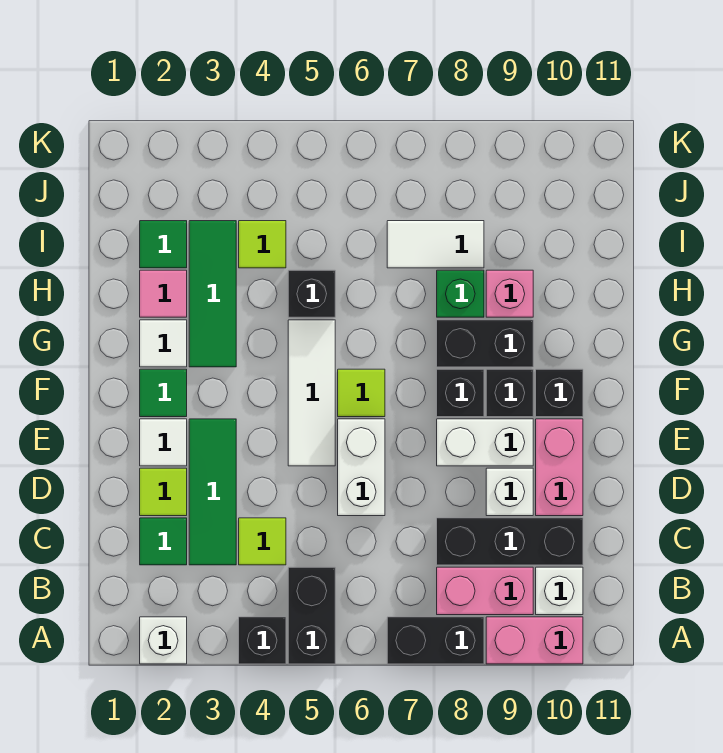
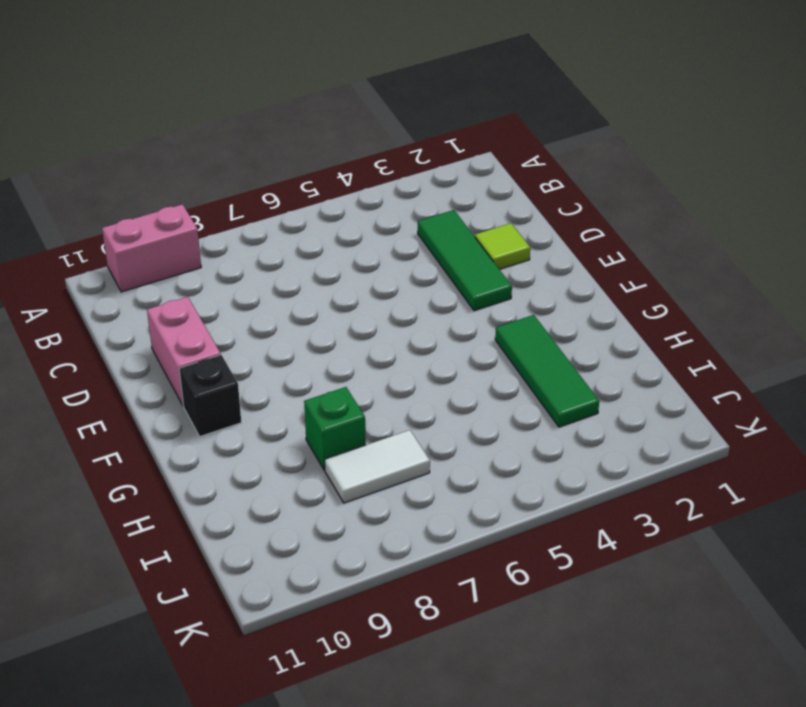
none -> white brick A2 level 1
none -> black brick A4 level 1
none -> black brick A5:B5 level 1
none -> black brick A7:A8 level 1

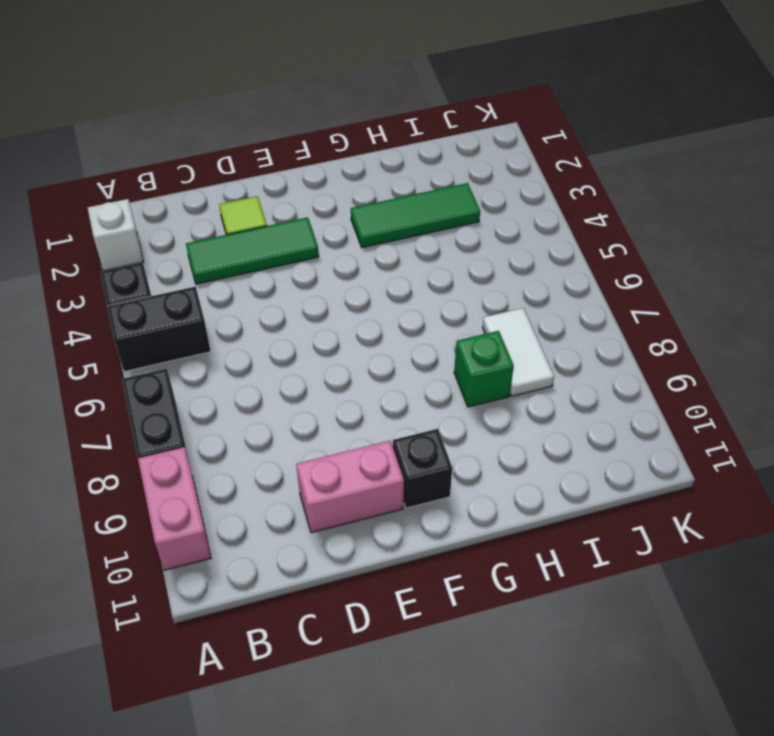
none -> pink brick B8:B9 level 1
none -> white brick B10 level 1
none -> green tile C2 level 1
none -> lime tile C4 level 1

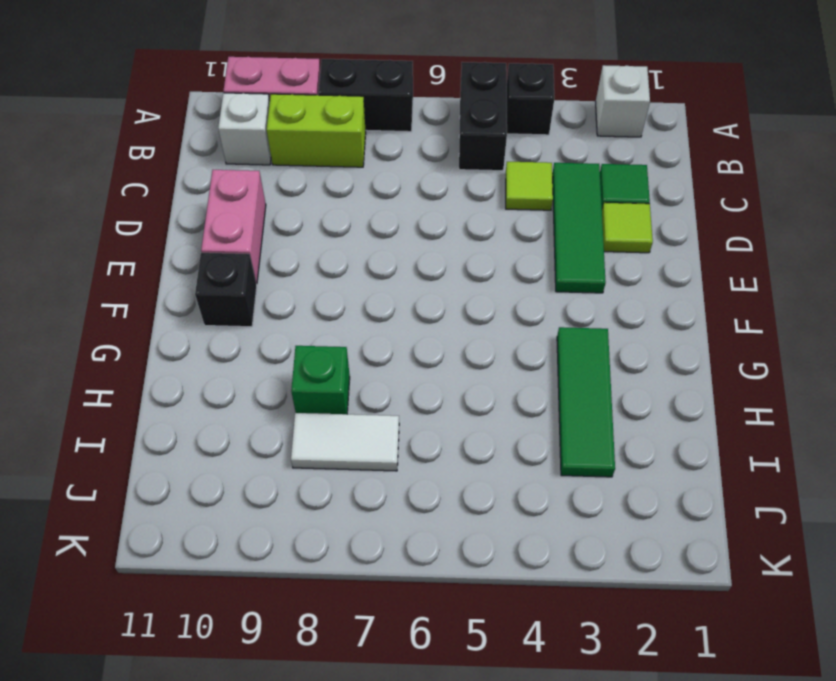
lime brick B8:B9 level 1 -> pink brick B8:B9 level 1
none -> black brick C8:C10 level 1
none -> white brick D6:E6 level 1
none -> white brick D9 level 1
none -> white tile E2 level 1

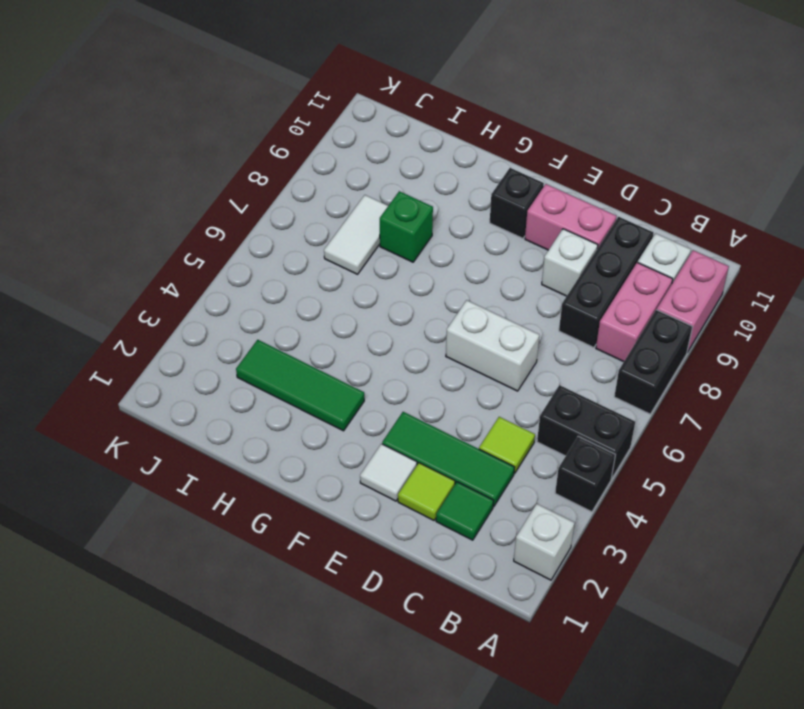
none -> white tile E5:G5 level 1
none -> white brick E8:E9 level 1
none -> green tile F2 level 1
none -> lime tile F6 level 1

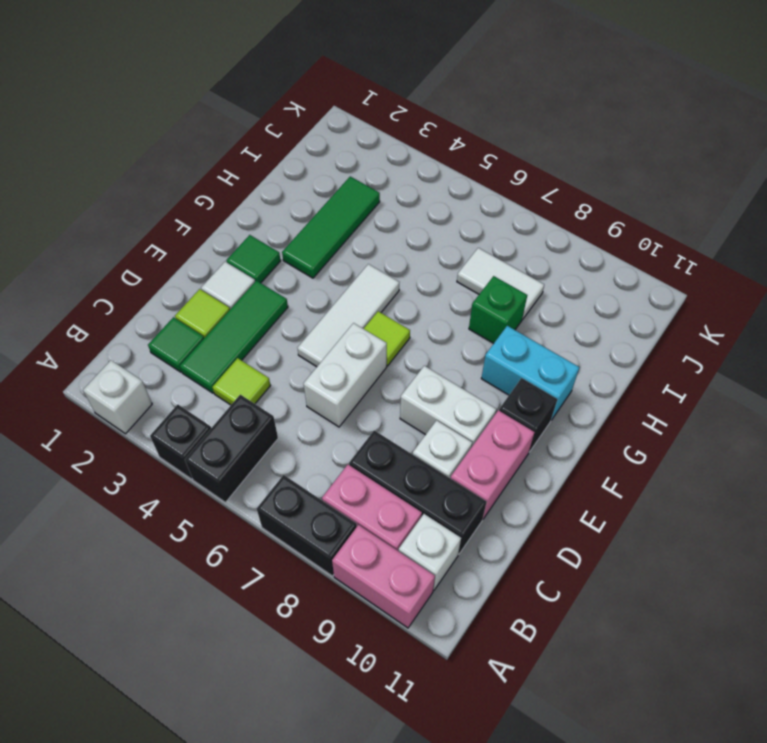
cyan brick G9:G10 level 1 -> black brick G8:G9 level 1
none -> black brick F8 level 1
none -> black brick F9 level 1
none -> white tile G2 level 1
none -> pink tile H2 level 1

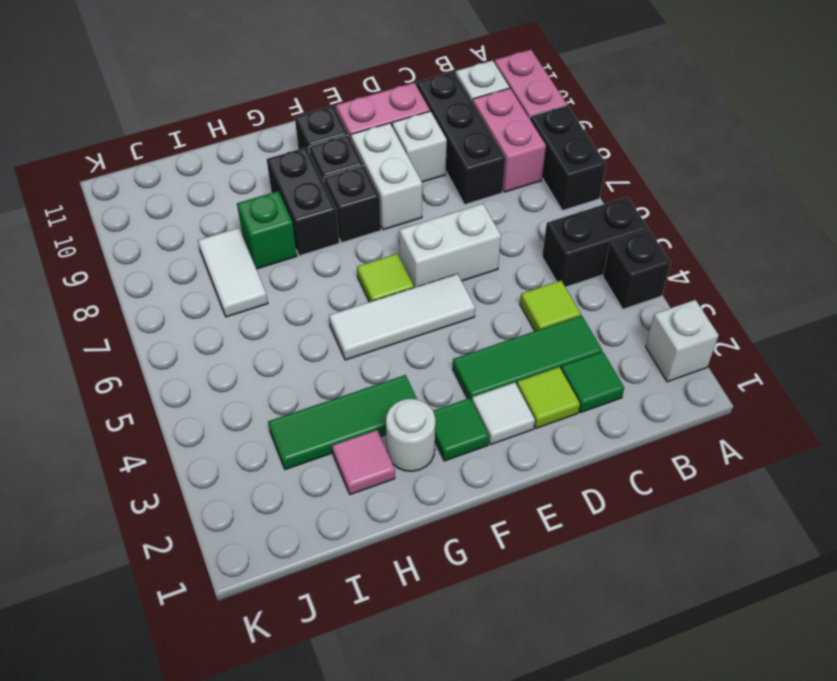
white round brick G2 level 1 -> white tile G2 level 1
none -> black brick H5 level 1
none -> pink brick H9 level 1
none -> green tile I2 level 1
none -> lime tile I4 level 1

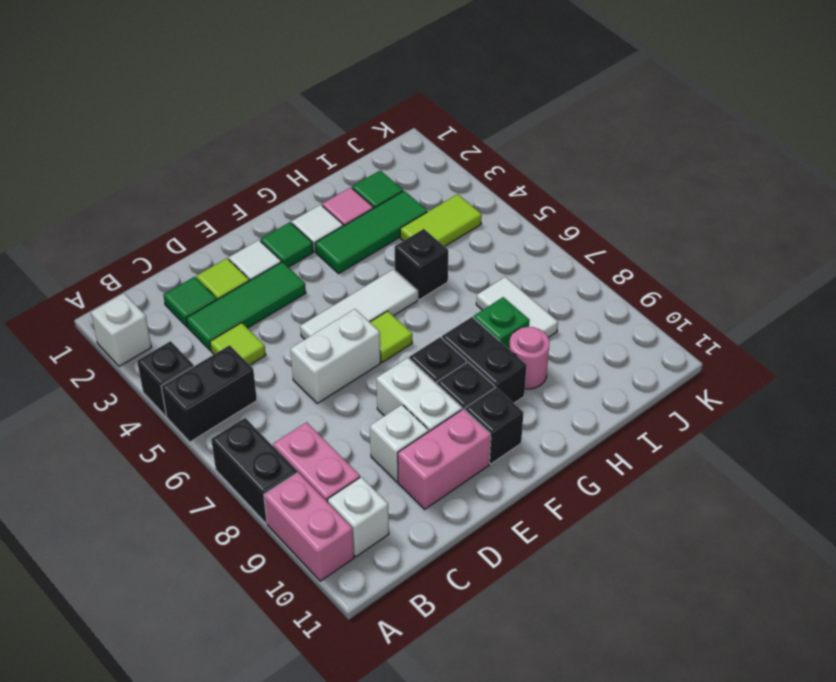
pink round brick H9 level 1 -> pink brick H9 level 1
lime tile I4:J4 level 1 -> lime tile I4 level 1
none -> black brick C8:C10 level 1

